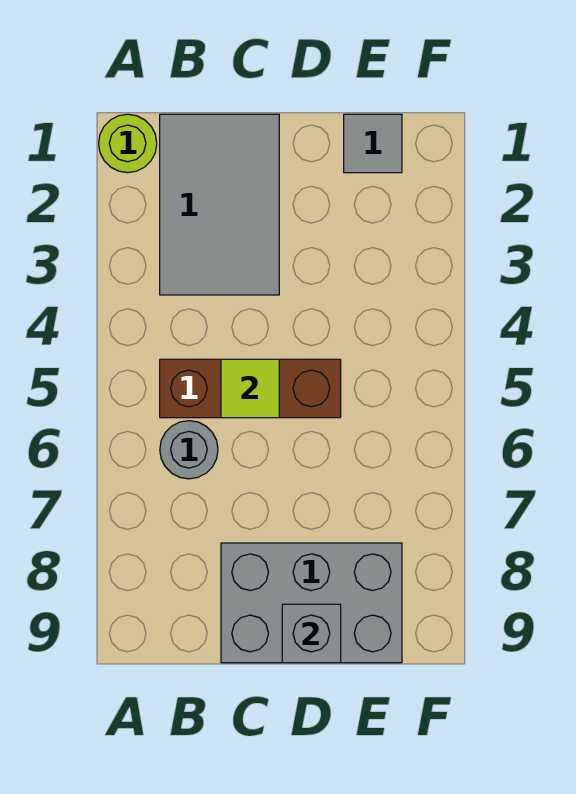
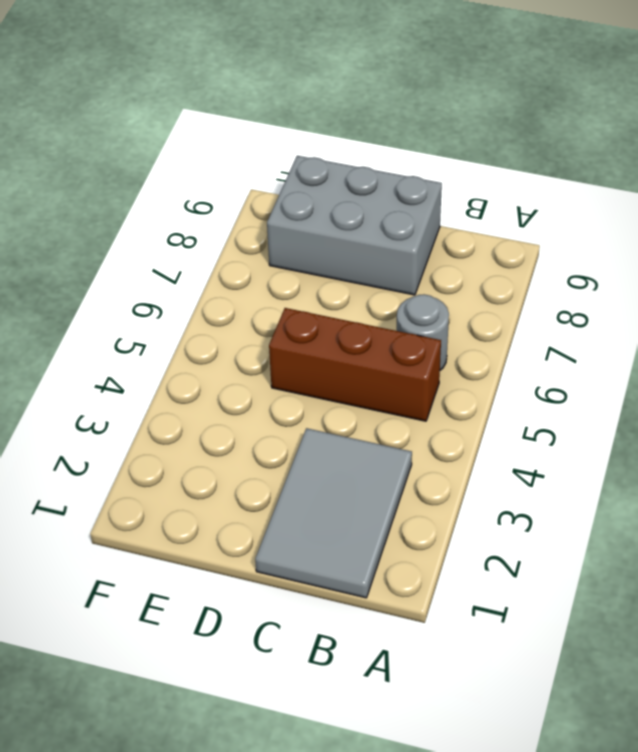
none -> lime round brick A1 level 1
none -> grey tile E1 level 1

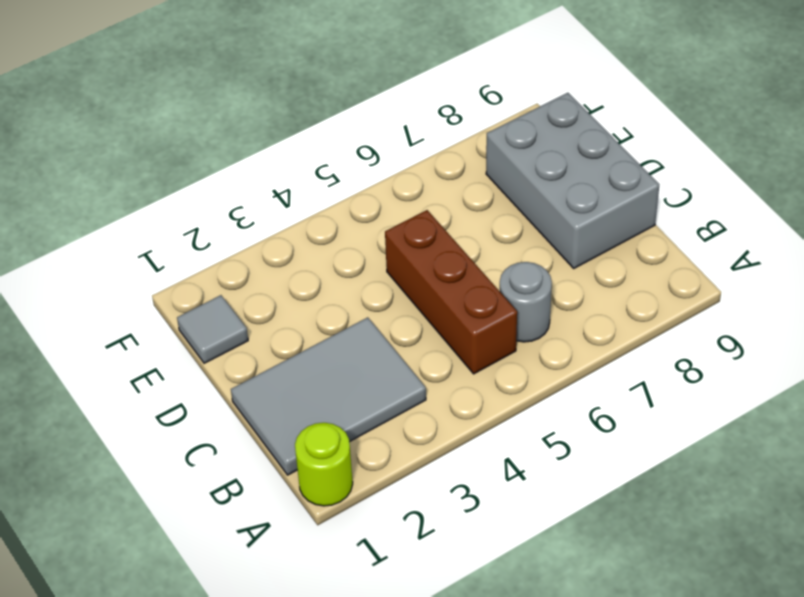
none -> lime tile C5 level 2
none -> grey brick D9 level 2

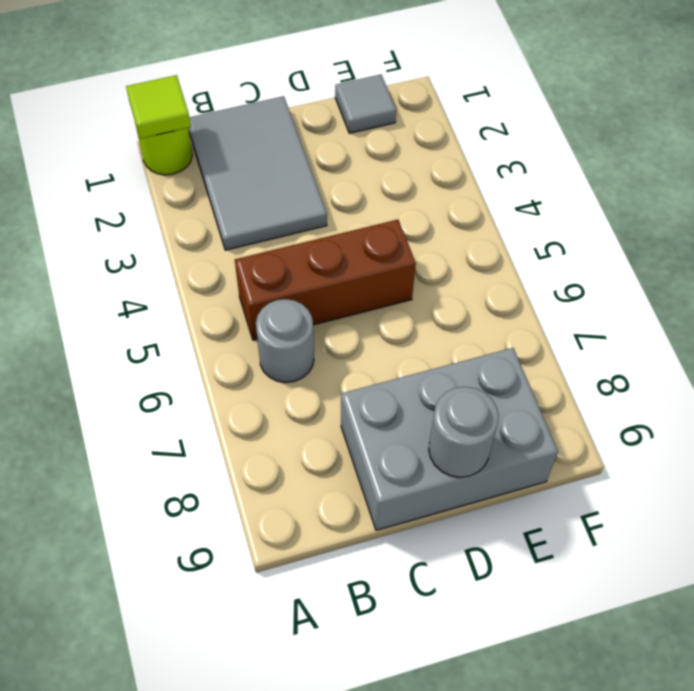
lime tile A1 level 2 -> lime tile C5 level 2
grey round brick D9 level 2 -> grey brick D9 level 2

